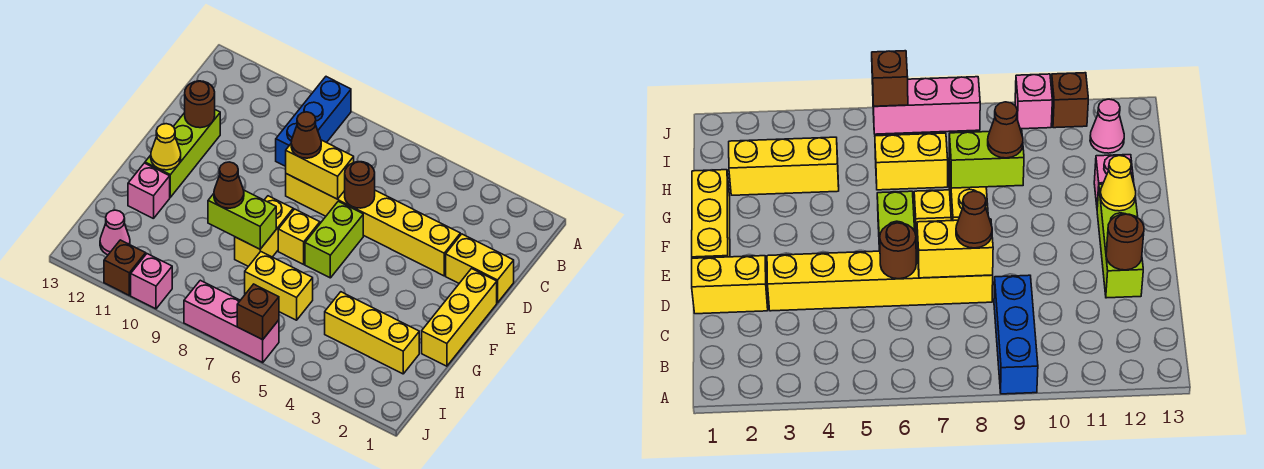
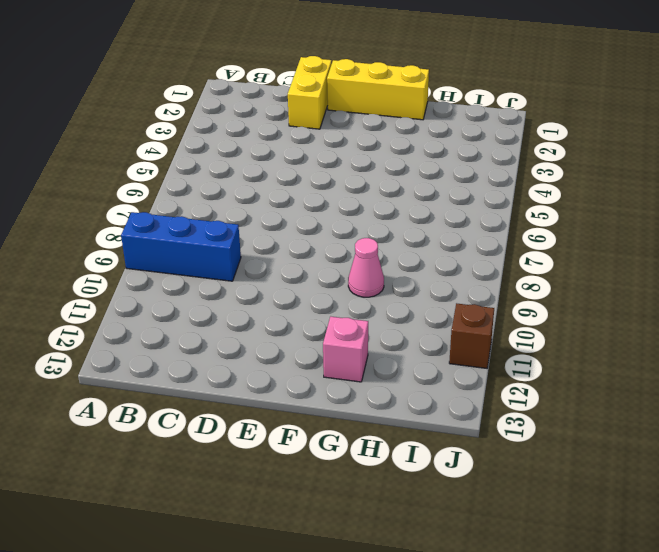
pink cone G9 level 1 -> pink cone I12 level 1
none -> yellow brick D3:D8 level 1
none -> lime brick D12:F12 level 1
none -> lime brick E6:F6 level 1

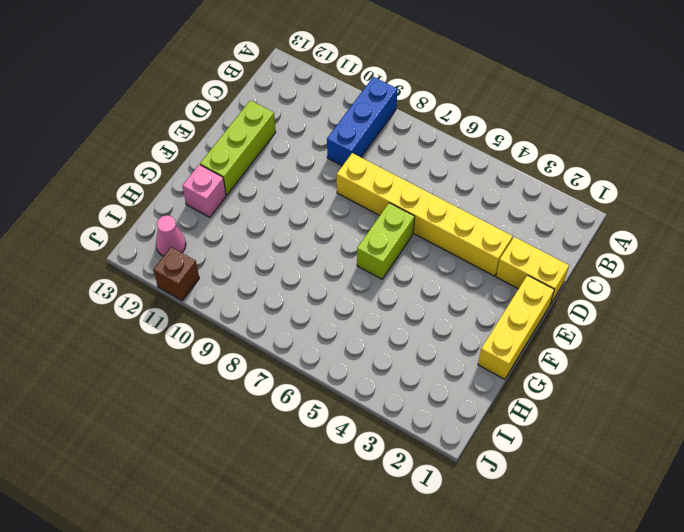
none -> yellow brick F7 level 1
none -> yellow brick F8:G8 level 1
none -> yellow brick H2:H4 level 1

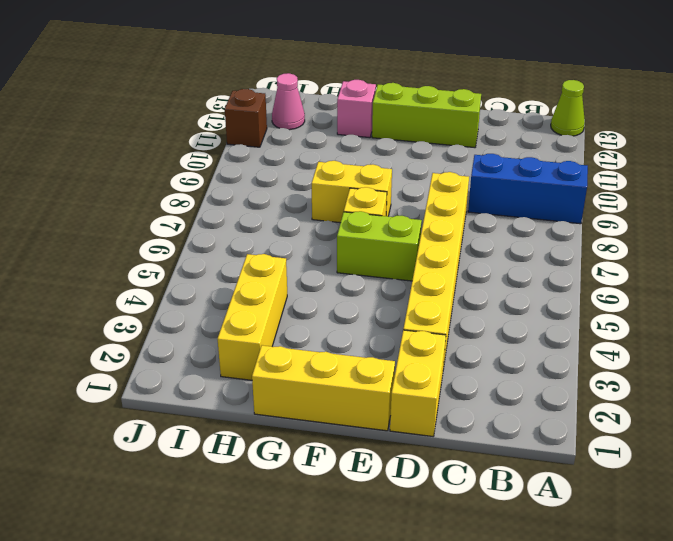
lime cone A13 level 1 -> none
none -> yellow brick H6:H7 level 1
none -> pink brick J6:J8 level 1
none -> pink brick J10 level 1

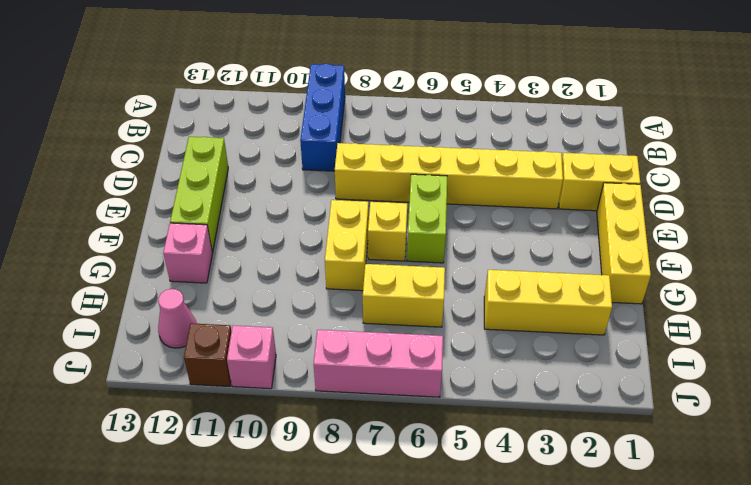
none -> brown round brick D6 level 2
none -> yellow brick D7:D8 level 2
none -> brown round brick D12 level 2

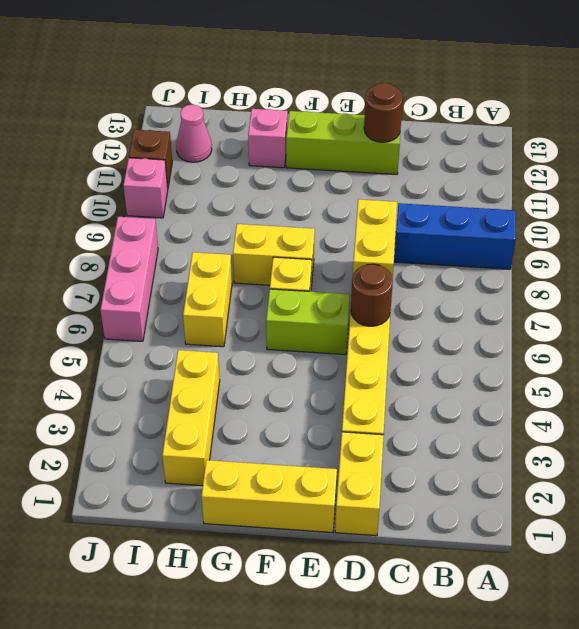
none -> yellow cone F12 level 2
none -> lime brick G8:G9 level 2
none -> brown brick J6 level 2

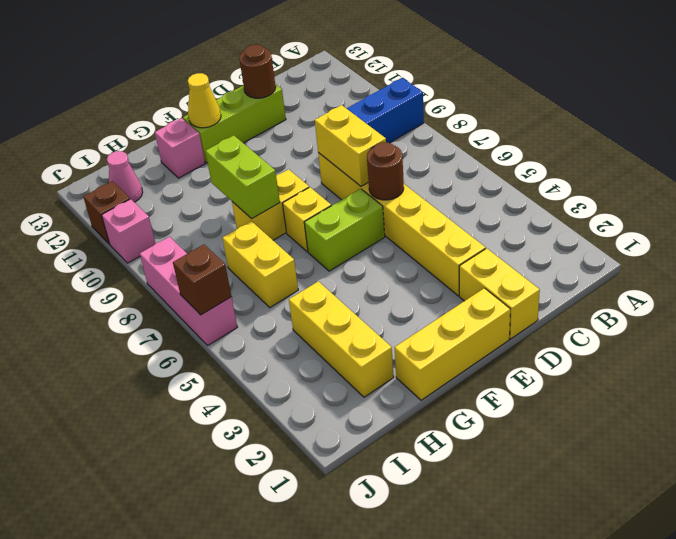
none -> brown cone D8 level 3
none -> brown cone G9 level 3

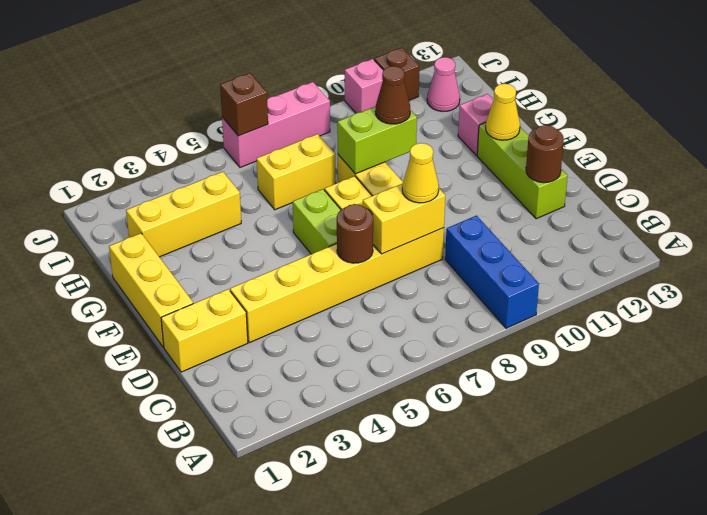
yellow cone D8 level 3 -> brown cone D8 level 3

